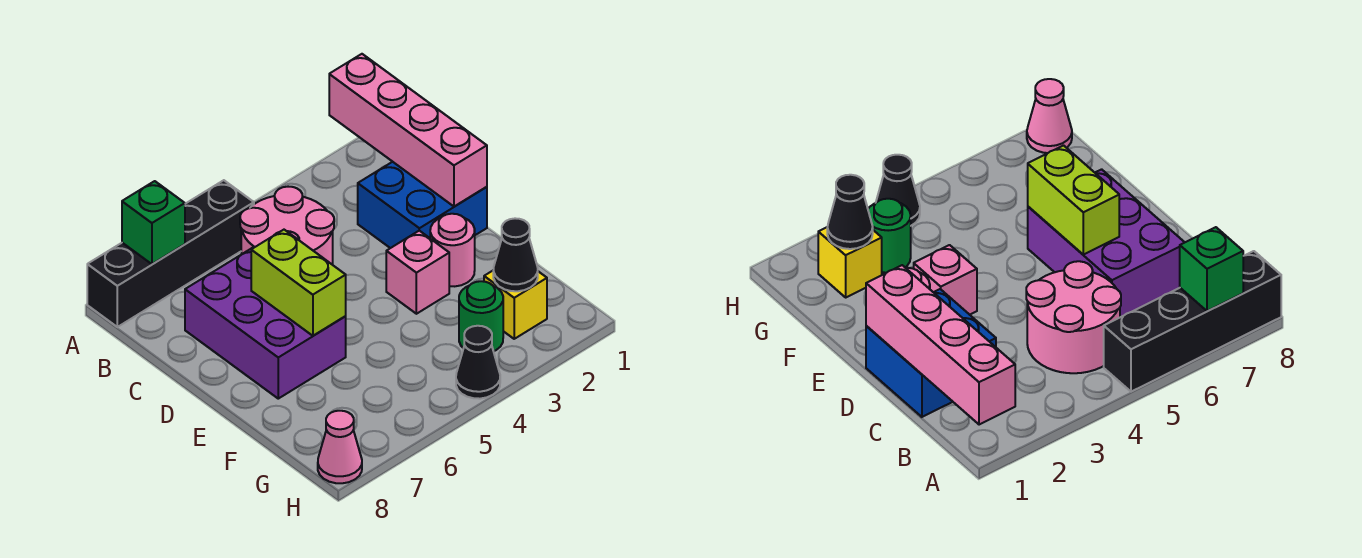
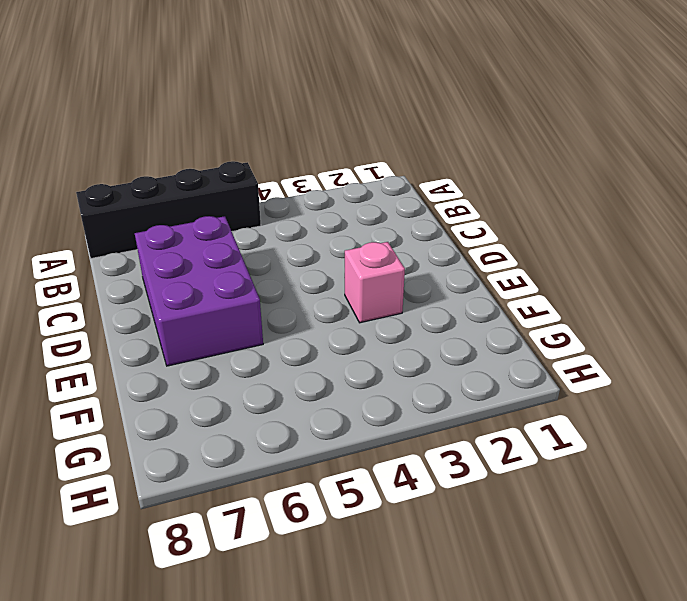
none -> pink round brick B4:C5 level 1
none -> blue brick C1:D2 level 1
none -> pink round brick E2 level 1

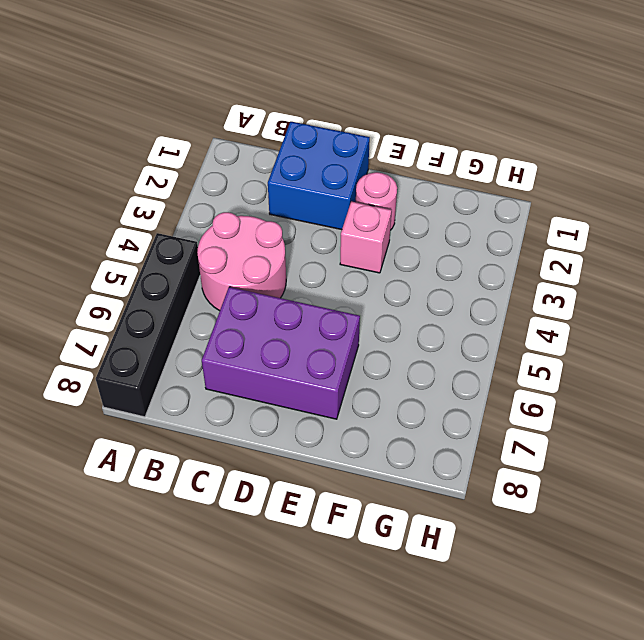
none -> yellow brick G2 level 1
none -> green round brick G3 level 1
none -> black cone H4 level 1

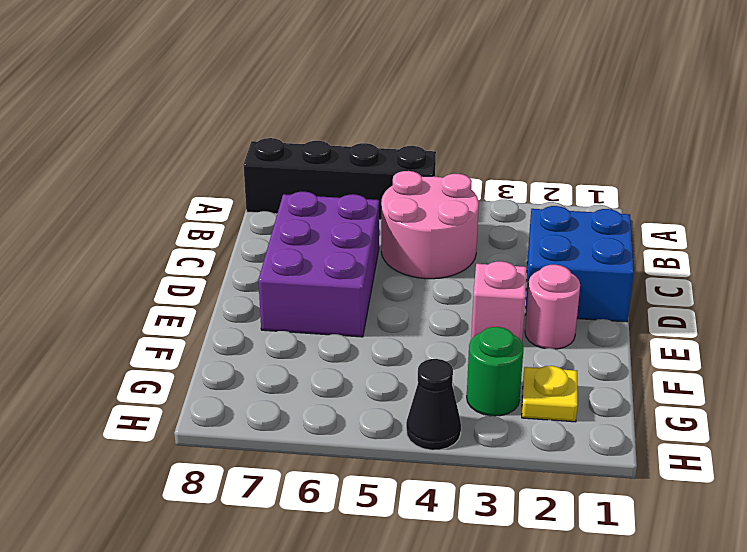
yellow plate G2 level 1 -> yellow brick G2 level 1
none -> pink cone H8 level 1
none -> pink brick A1:D1 level 2
none -> green brick A7 level 2

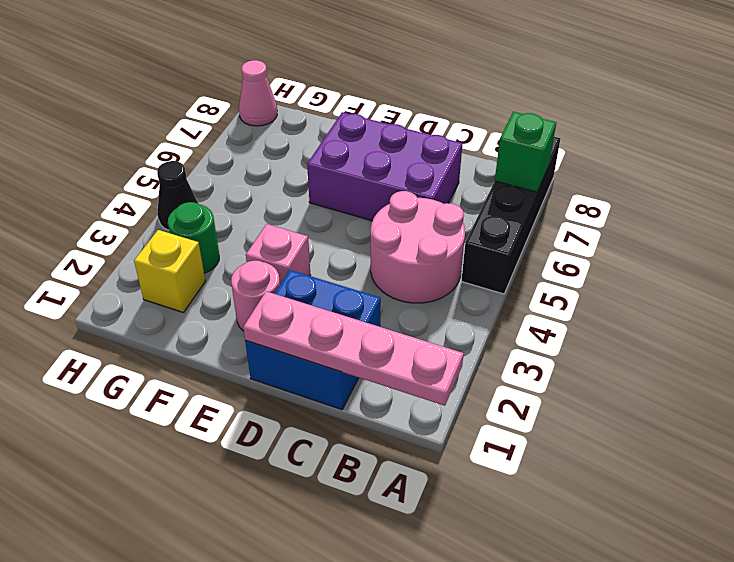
pink plate A1:D1 level 2 -> pink brick A1:D1 level 2
none -> lime brick D6:E6 level 2
none -> black cone G2 level 2

